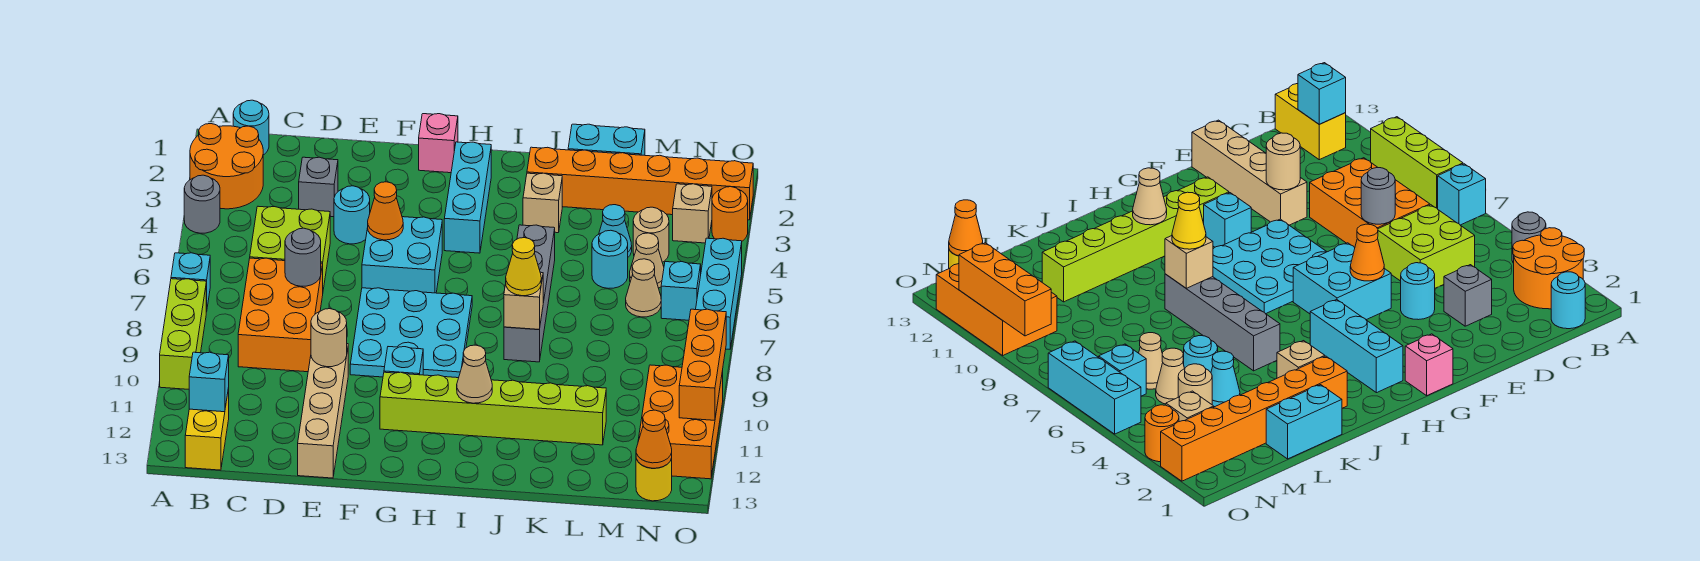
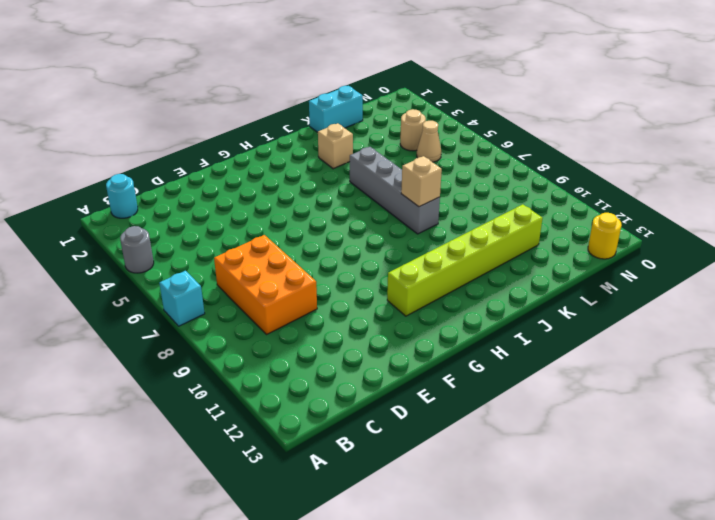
none -> orange round brick A2:B3 level 1
none -> lime brick A8:A10 level 1
none -> yellow brick B12:B13 level 1
none -> lime brick C5:D6 level 1

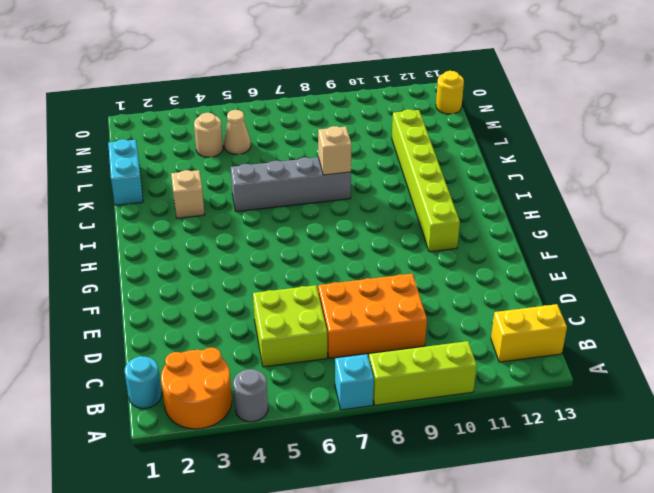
none -> grey brick D3 level 1
none -> cyan round brick E4 level 1
none -> tan brick E10:E13 level 1
none -> cyan brick F5:G6 level 1

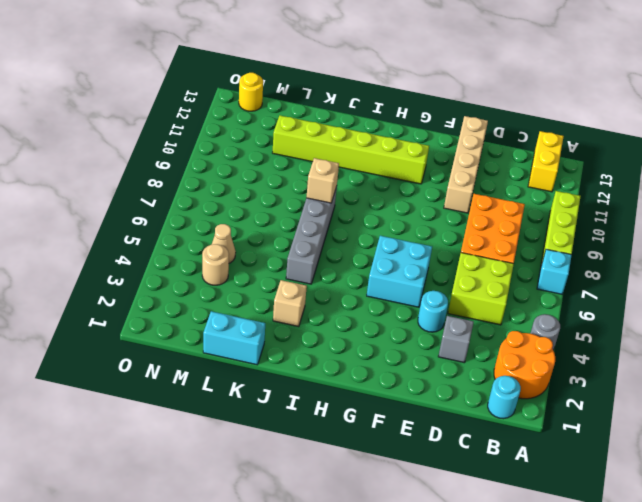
none -> cyan plate F7:H9 level 1
none -> pink brick G1 level 1
none -> cyan brick G10 level 1
none -> cyan brick H2:H4 level 1

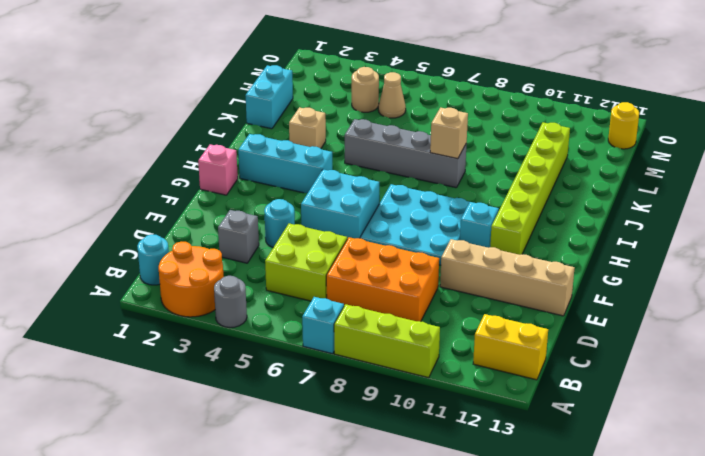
none -> orange brick J2:O2 level 1
none -> cyan cone L4 level 1
none -> cyan round brick L5 level 1
none -> tan cone M6 level 1

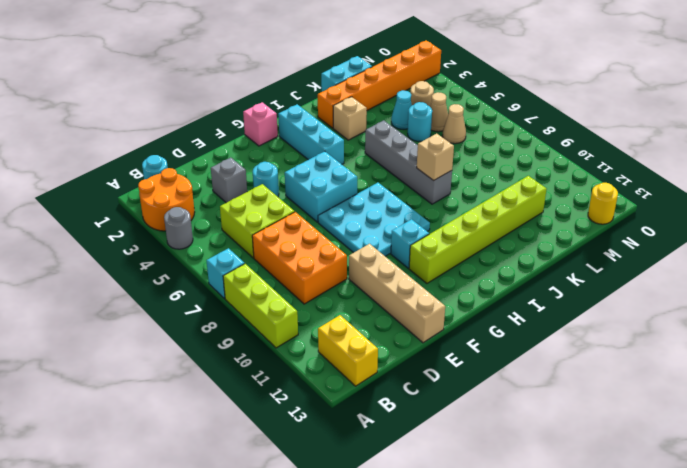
none -> tan brick N3 level 1
none -> cyan brick N6 level 1
none -> orange brick N10:O12 level 1
none -> orange round brick O3 level 1

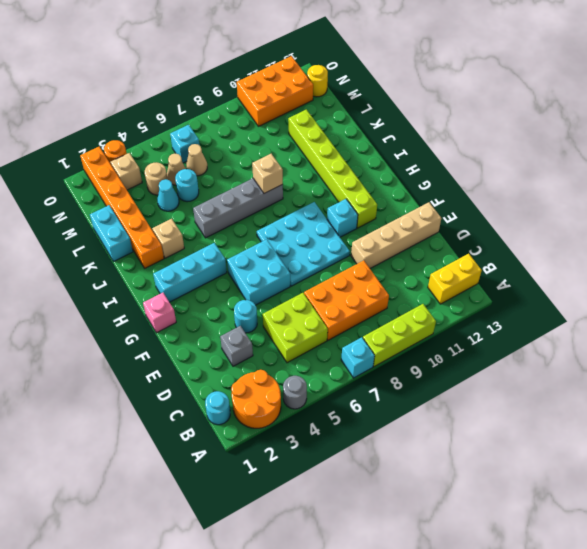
none -> cyan brick O5:O7 level 1
none -> cyan brick B12 level 2
none -> grey round brick D7 level 2
none -> tan round brick E10 level 2

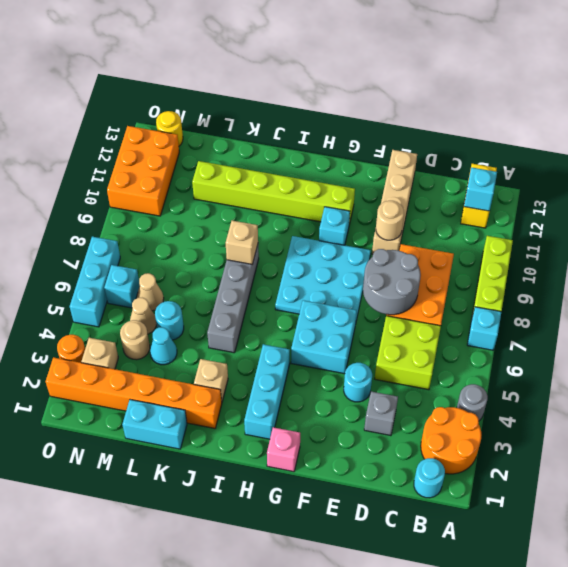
grey round brick D7:E8 level 2 -> grey round brick D7 level 2
none -> orange cone F5 level 2
none -> tan cone I11 level 2
none -> orange cone N13 level 2
none -> orange brick O9:O11 level 2

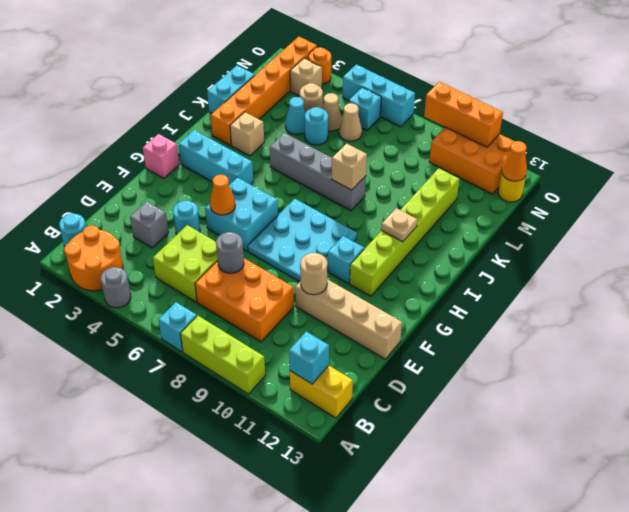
tan plate I11 level 2 -> tan cone I11 level 2
none -> yellow cone J8 level 3

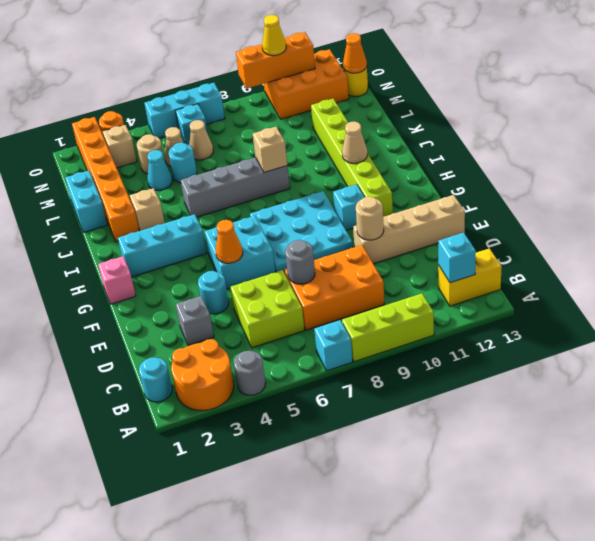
yellow cone O10 level 3 -> yellow cone J8 level 3

